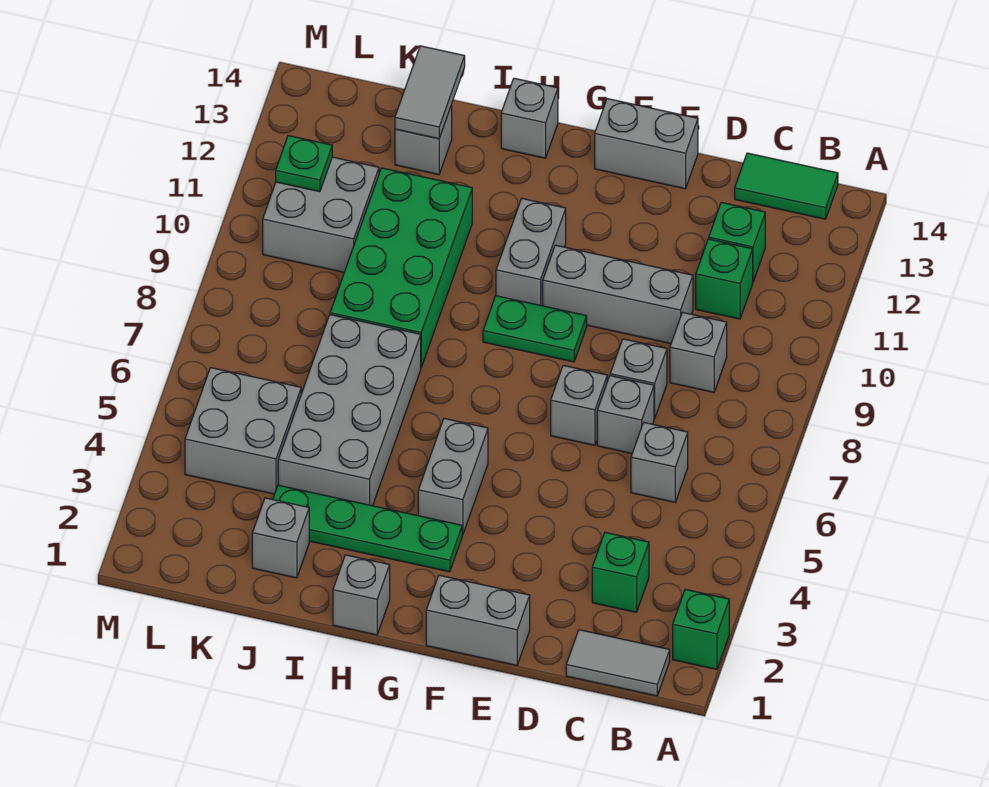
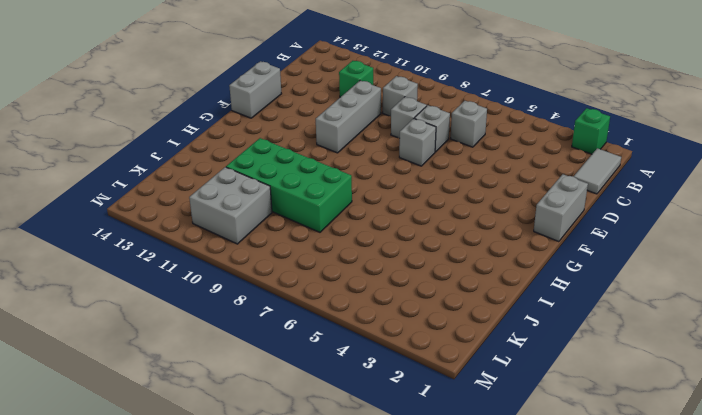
none -> green tile B14:C14 level 1
none -> green brick C3 level 1
none -> green brick C12 level 1

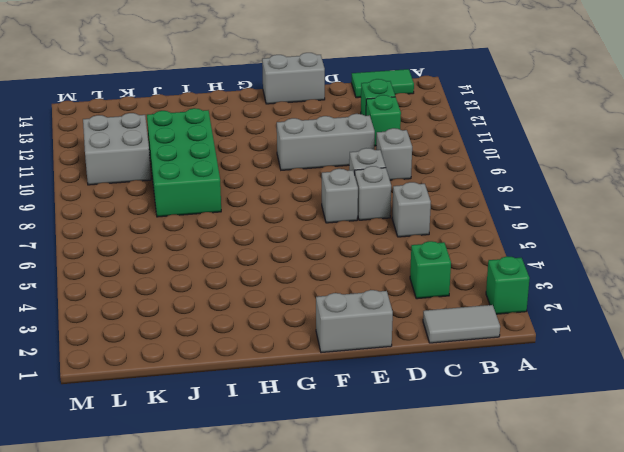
none -> green plate F9:G9 level 1
none -> green plate G3:J3 level 1
none -> grey brick G4:G5 level 1

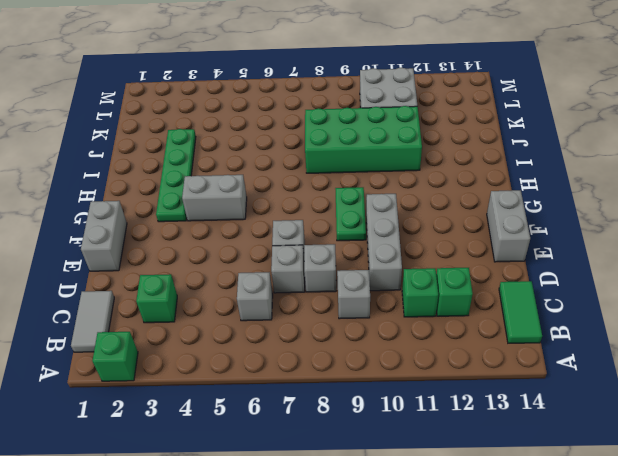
none -> grey brick G10:G11 level 1
none -> grey brick H1 level 1
none -> grey brick H14 level 1

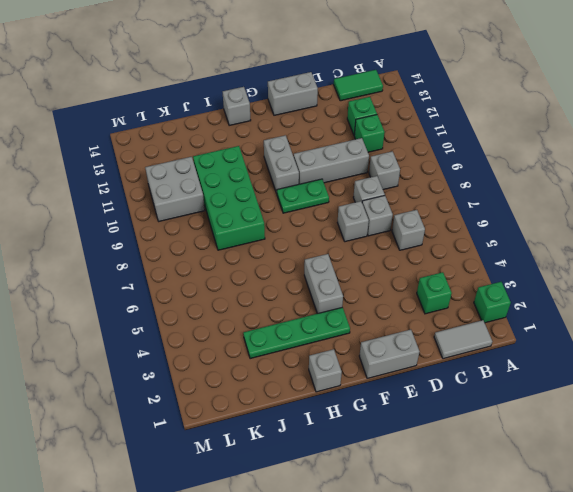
none -> grey brick I4:J7 level 1
none -> grey brick J2 level 1
none -> grey brick J13 level 1

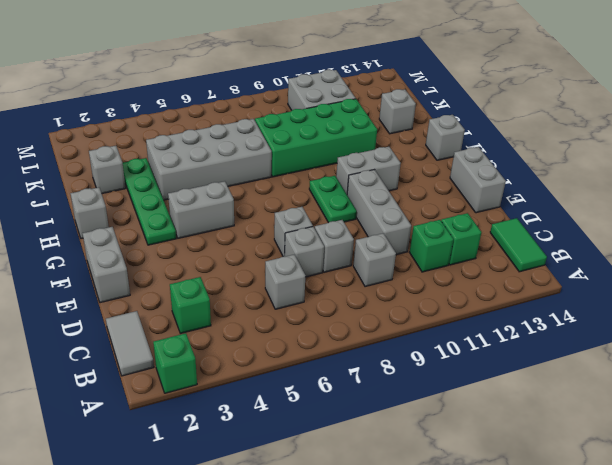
none -> grey brick K4:L5 level 1
none -> grey tile J13:J14 level 2
none -> green plate L11 level 2

